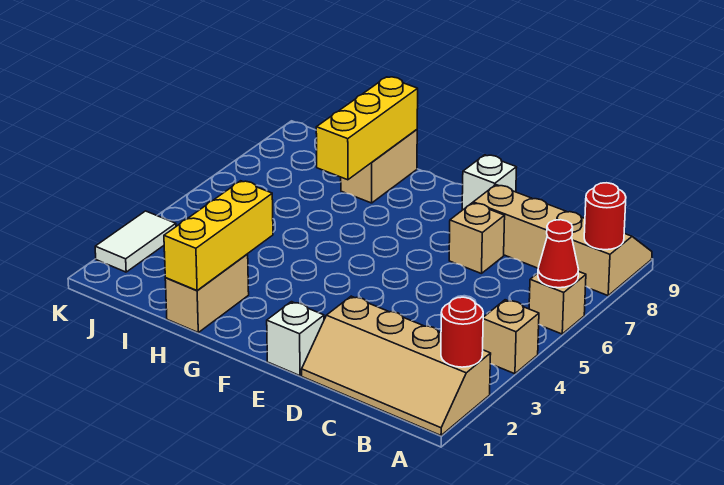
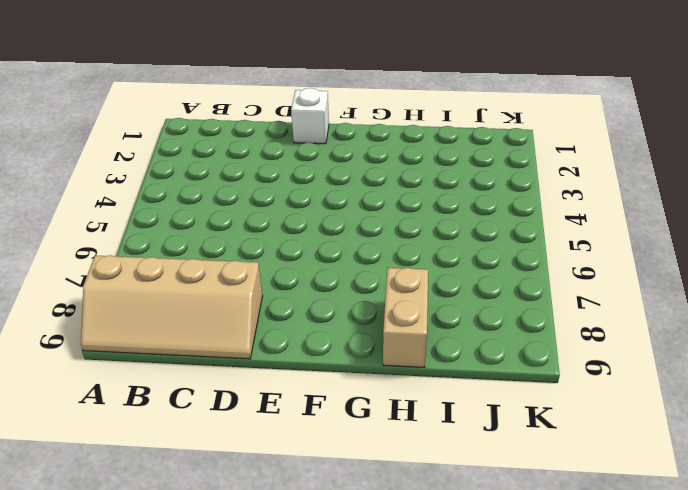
none -> tan slope A1:D2 level 1 top 2
none -> tan brick A4 level 1
none -> tan brick A6 level 1

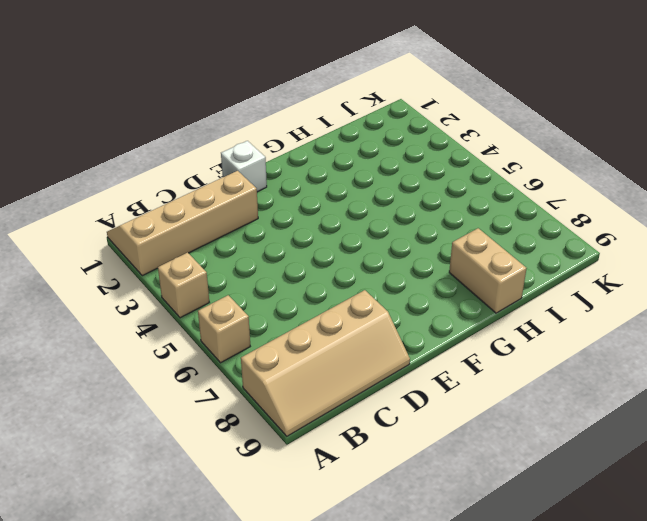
none -> tan brick D7 level 1
none -> white brick E9 level 1
none -> tan brick H1:H2 level 1

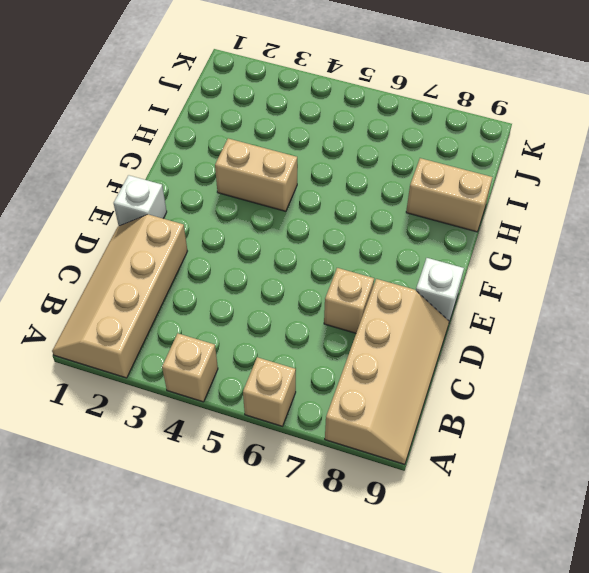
tan brick G3:G4 level 1 -> tan brick H1:H2 level 1
none -> white tile K2:K3 level 1
none -> red round brick A2 level 2
none -> red cone A6 level 2

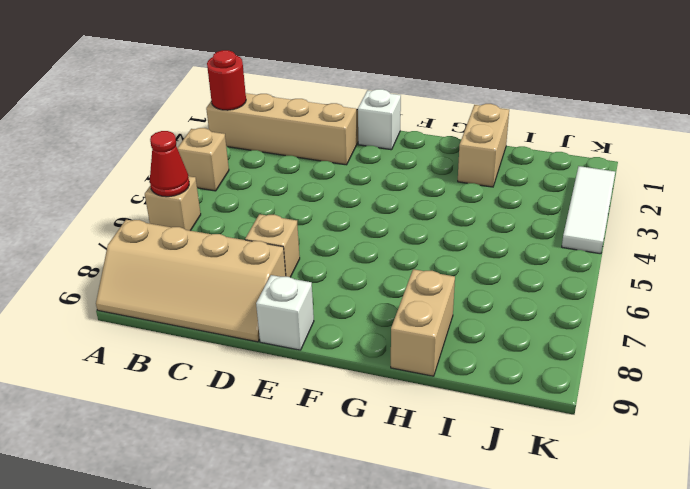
white tile K2:K4 level 1 -> white tile K2:K3 level 1
none -> red round brick A8 level 2
none -> yellow brick H1:H3 level 2
none -> yellow brick H7:H9 level 2

